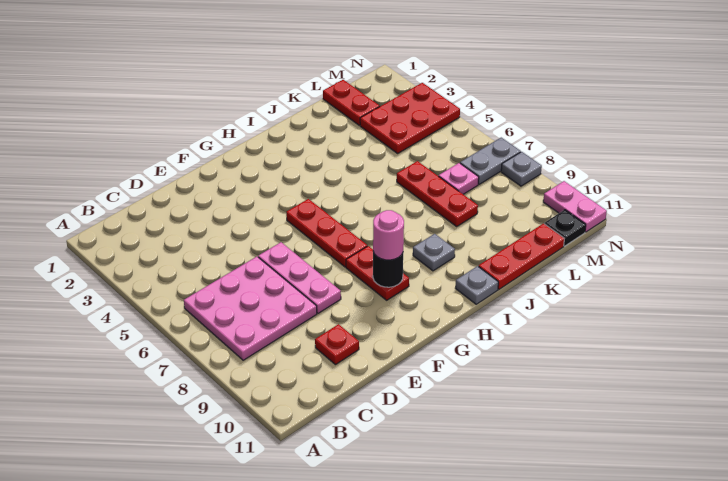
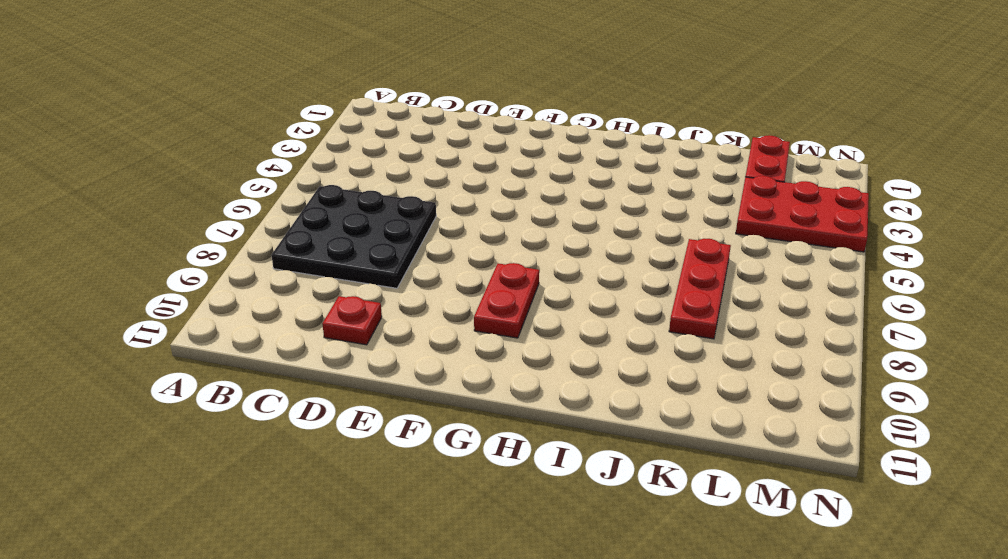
black plate B6:D8 level 1 -> pink plate B6:D8 level 1
none -> pink plate E6:E8 level 1
none -> red plate G5:G7 level 1
none -> grey plate I9 level 1

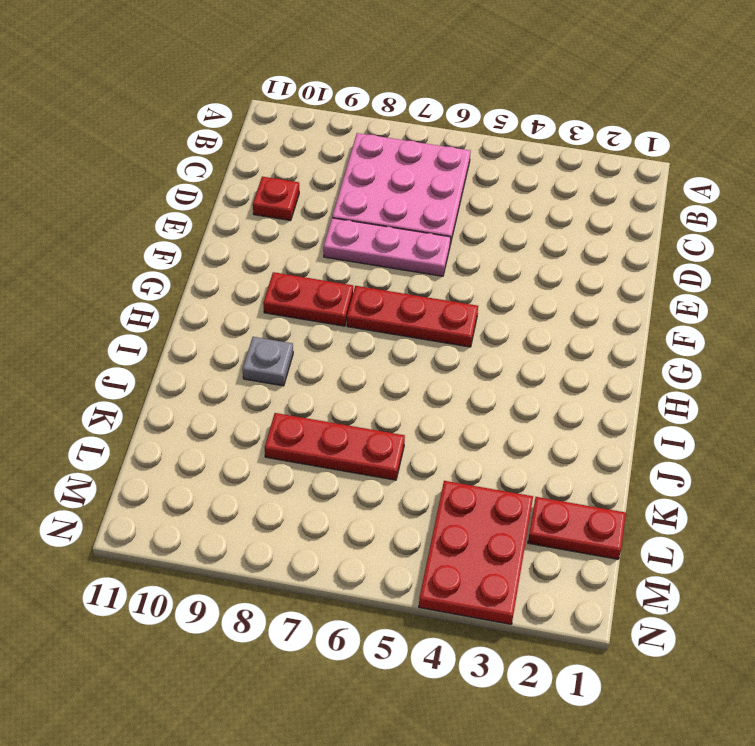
none -> grey plate I11 level 1
none -> red plate J11:L11 level 1
none -> pink plate L7 level 1

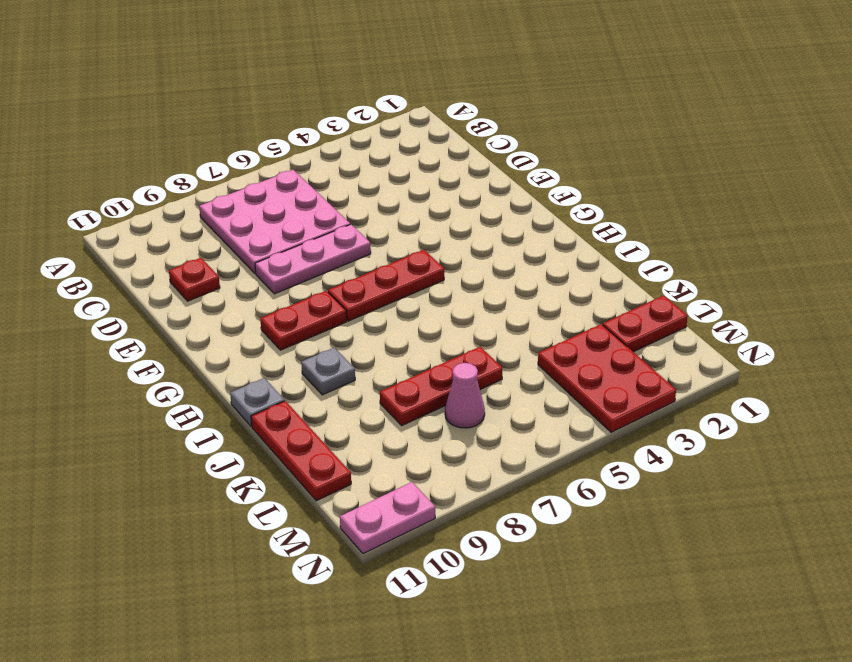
pink cone L7 level 1 -> pink plate L7 level 1
none -> grey plate M7:N7 level 1
none -> black plate M11 level 1
none -> grey plate N8 level 1

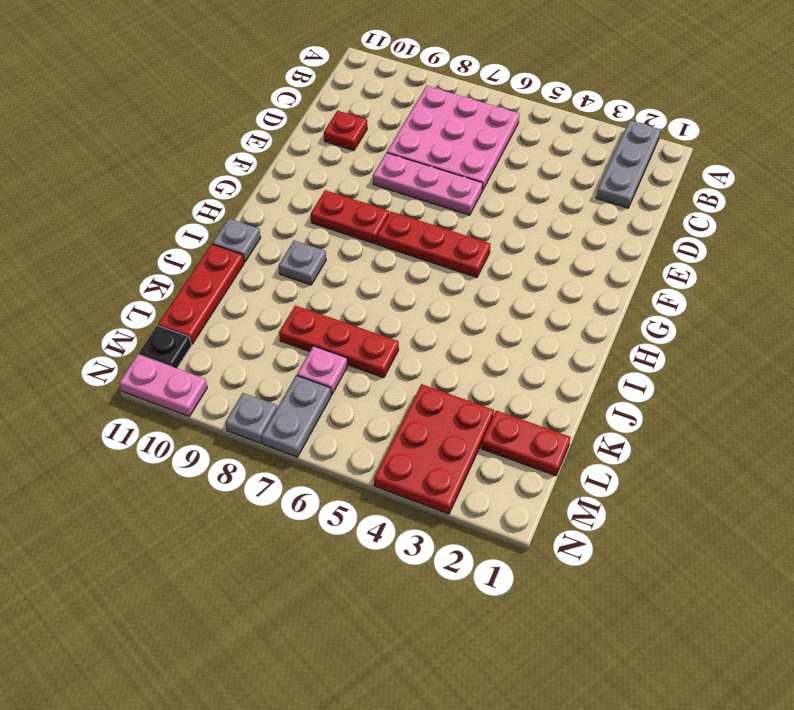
grey plate A2:C2 level 1 -> none
none -> black round brick G9 level 2
none -> pink round brick G9 level 3

